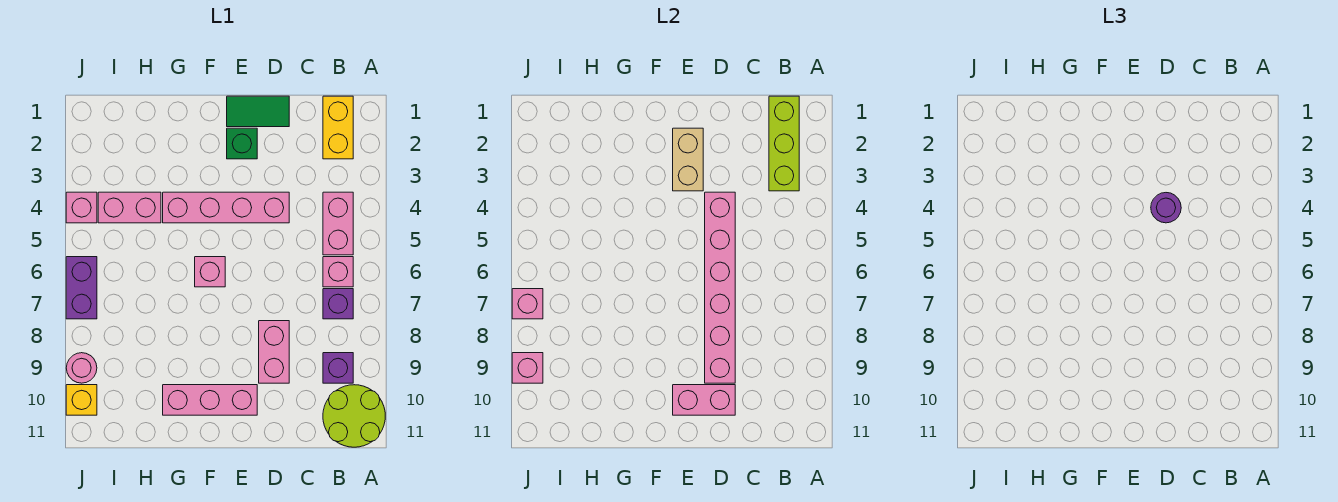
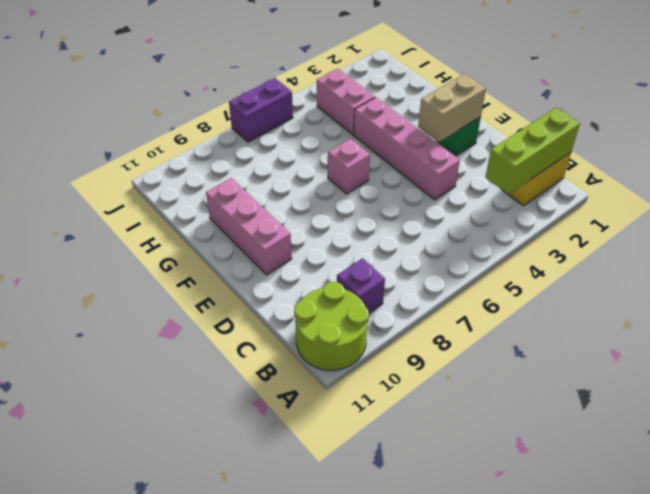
none -> pink brick B4:B5 level 1
none -> pink brick B6 level 1
none -> purple brick B7 level 1

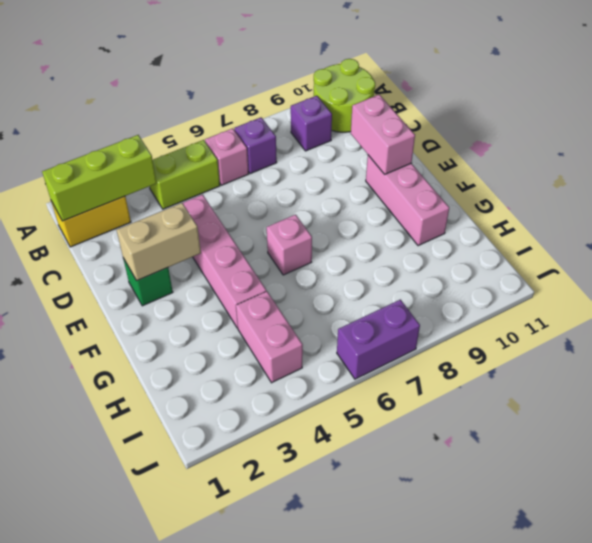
lime brick B4:B5 level 1 -> pink brick B4:B5 level 1
none -> green tile D1:E1 level 1
none -> pink brick D8:D9 level 1
none -> pink brick J4 level 1

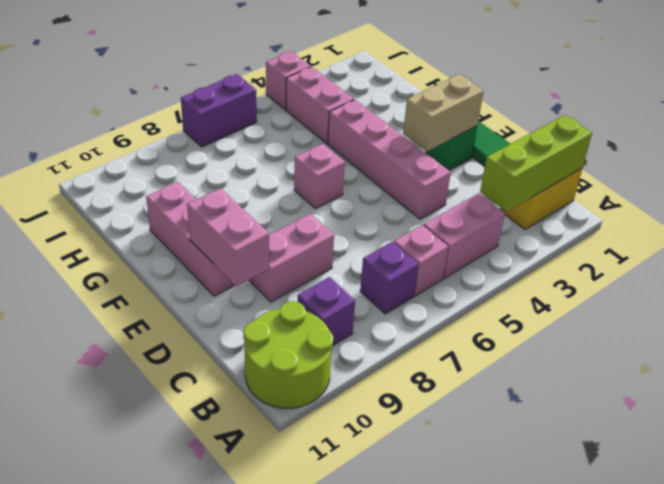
none -> pink round brick J9 level 1
none -> yellow brick J10 level 1
none -> pink brick D4:D9 level 2

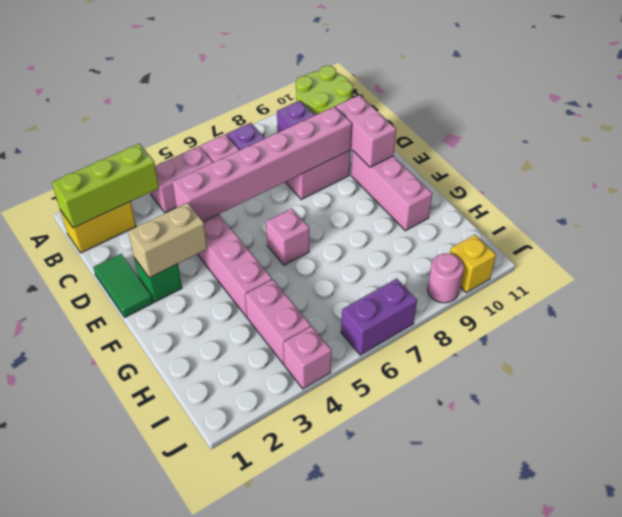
none -> pink brick J7 level 2
none -> pink brick J9 level 2
none -> purple round brick D4 level 3

